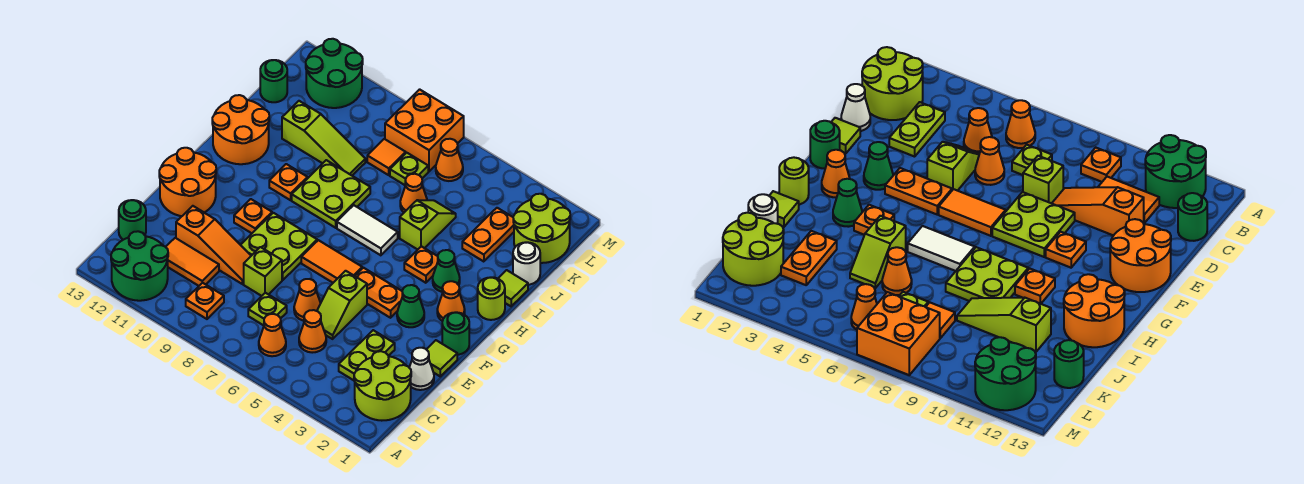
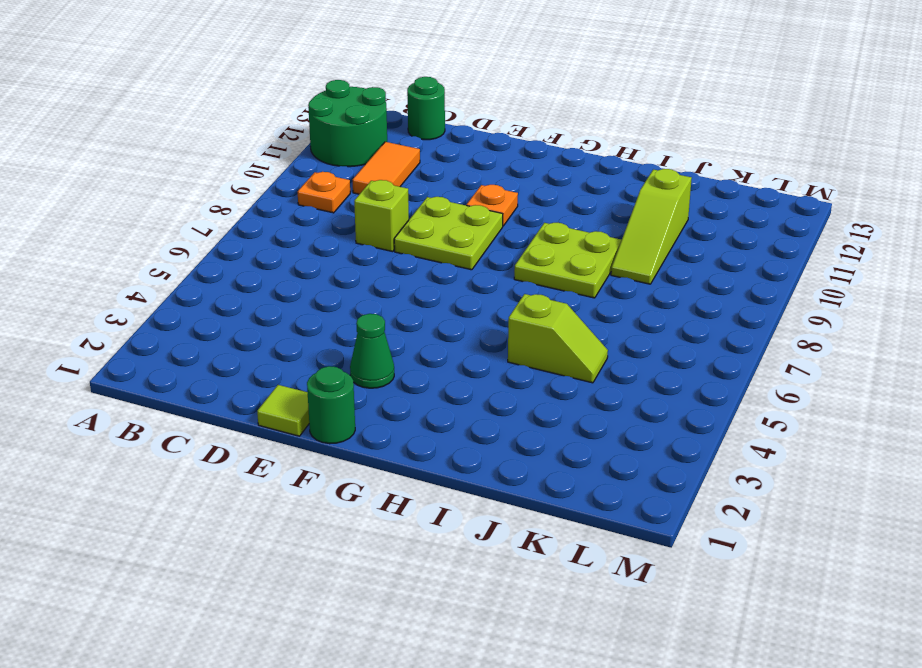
none -> lime round brick B1:C2 level 1
none -> orange cone B6 level 1
none -> lime plate C3:D3 level 1
none -> orange cone C5 level 1

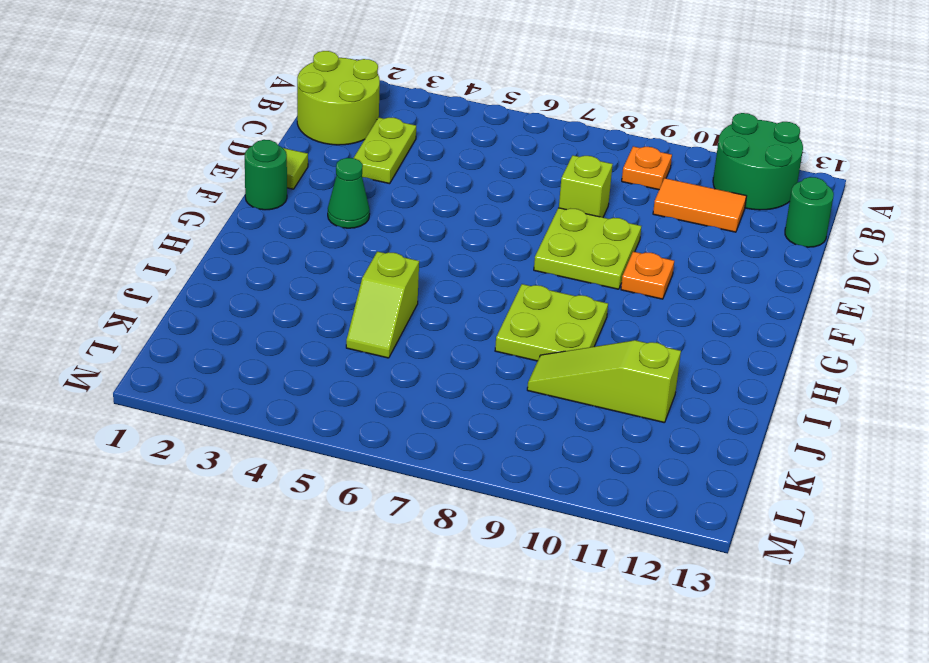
none -> orange cone B6 level 1
none -> orange cone C5 level 1
none -> lime plate C7 level 1
none -> white cone D1 level 1

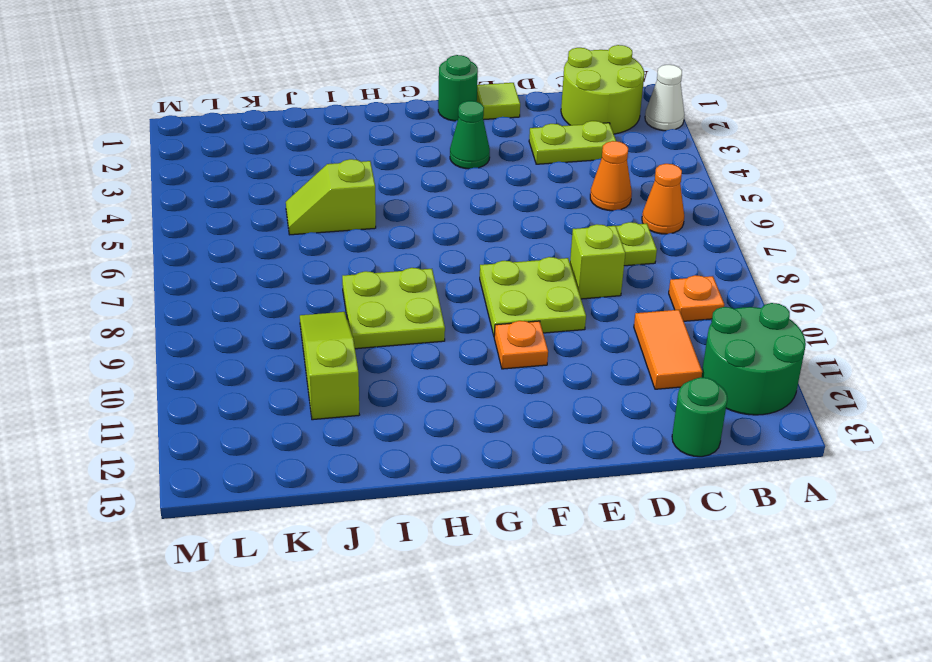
white cone A2 level 1 -> white cone D1 level 1
none -> lime slope D5:E5 level 1 top E
none -> orange cone D6 level 1
none -> orange slope D9:D11 level 1 top 11
none -> orange round brick E12:F13 level 1

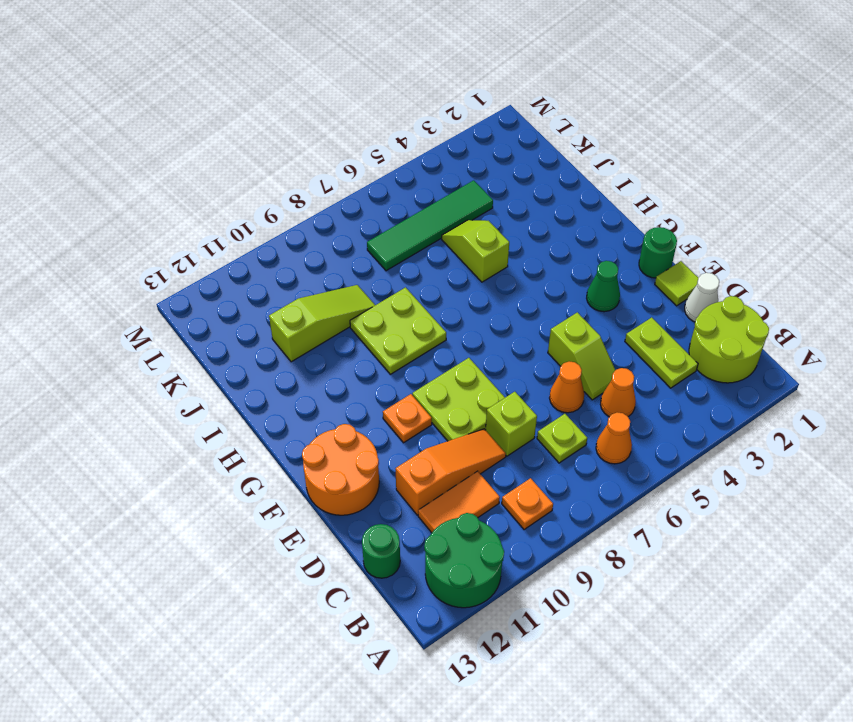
green tile K4:K7 level 1 -> lime plate K7 level 1
none -> orange plate F4:F5 level 1
none -> orange tile F6:F7 level 1
none -> orange cone G2 level 1
none -> lime round brick H1 level 1

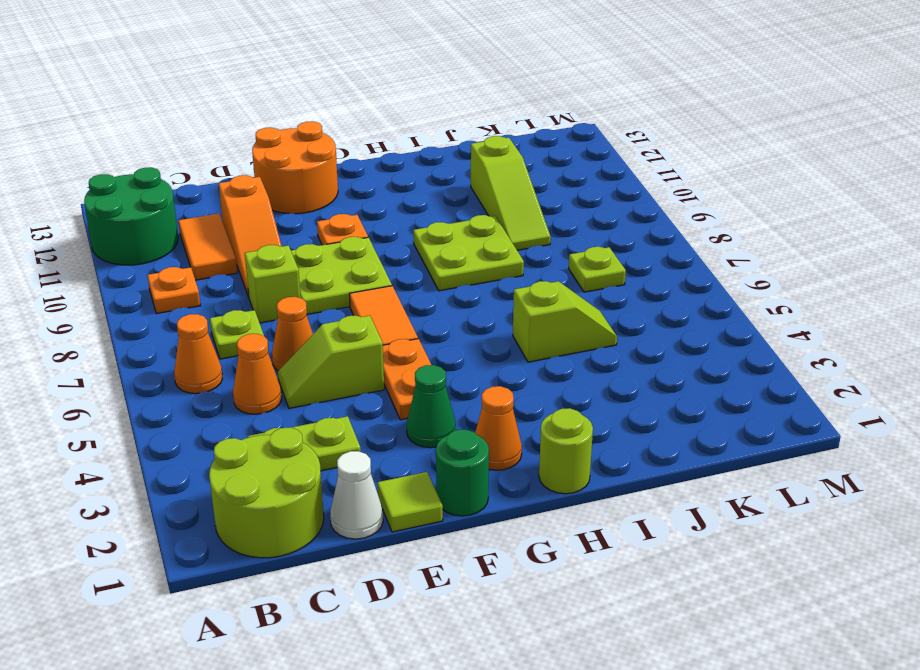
none -> green round brick C13 level 1
none -> green cone H3 level 1
none -> orange plate H4 level 1
none -> white tile H6:H7 level 1

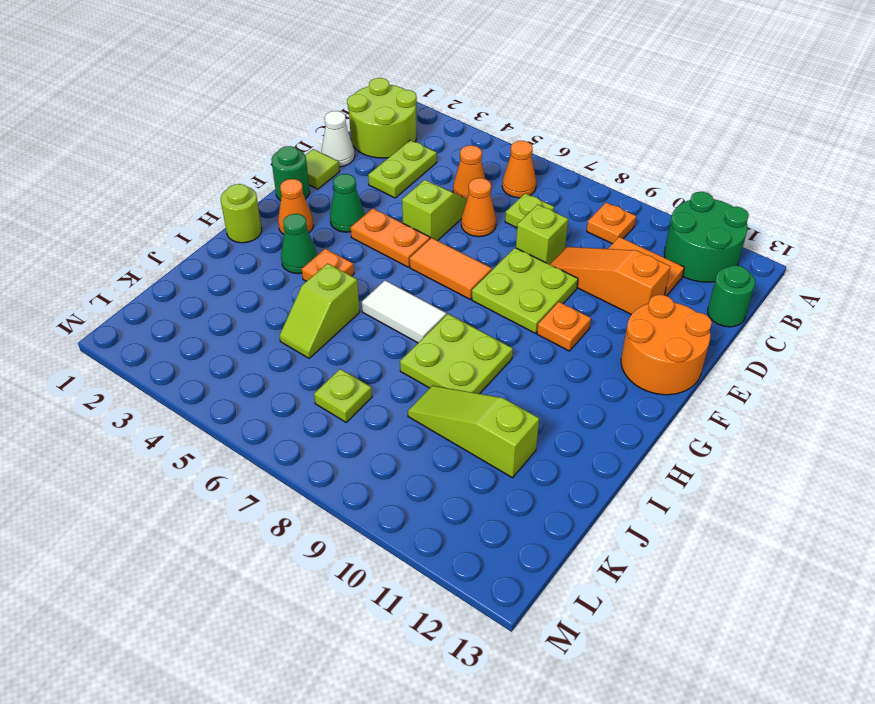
none -> orange plate H10 level 1
none -> orange round brick H12:I13 level 1
none -> lime tile I1 level 1
none -> white round brick J1 level 1

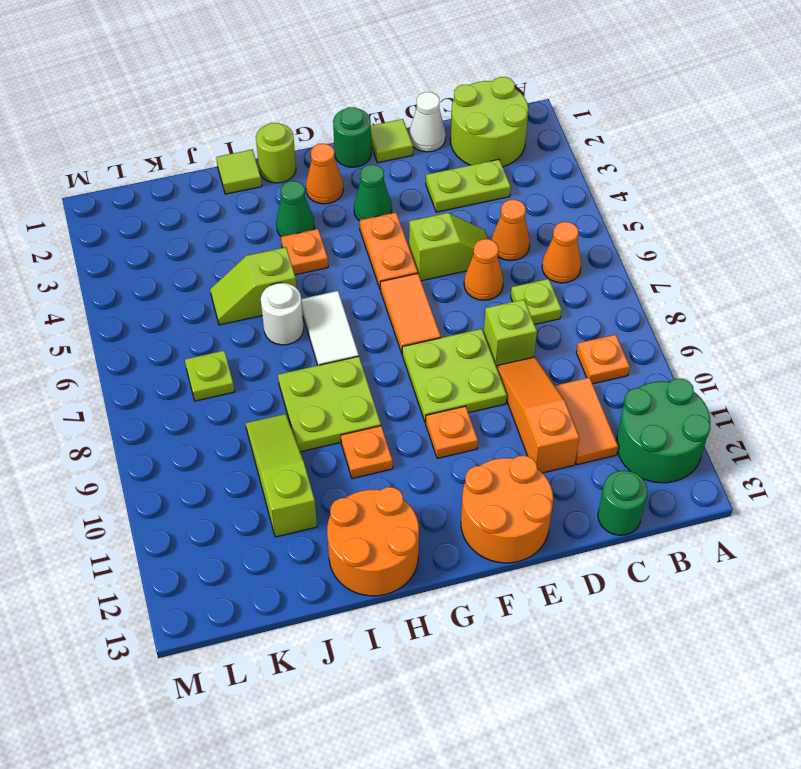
white round brick I6 level 1 -> white round brick J1 level 1
none -> orange plate J3:K3 level 1
none -> orange cone J6 level 1
none -> lime round brick K1:L2 level 1
none -> orange tile K8 level 1

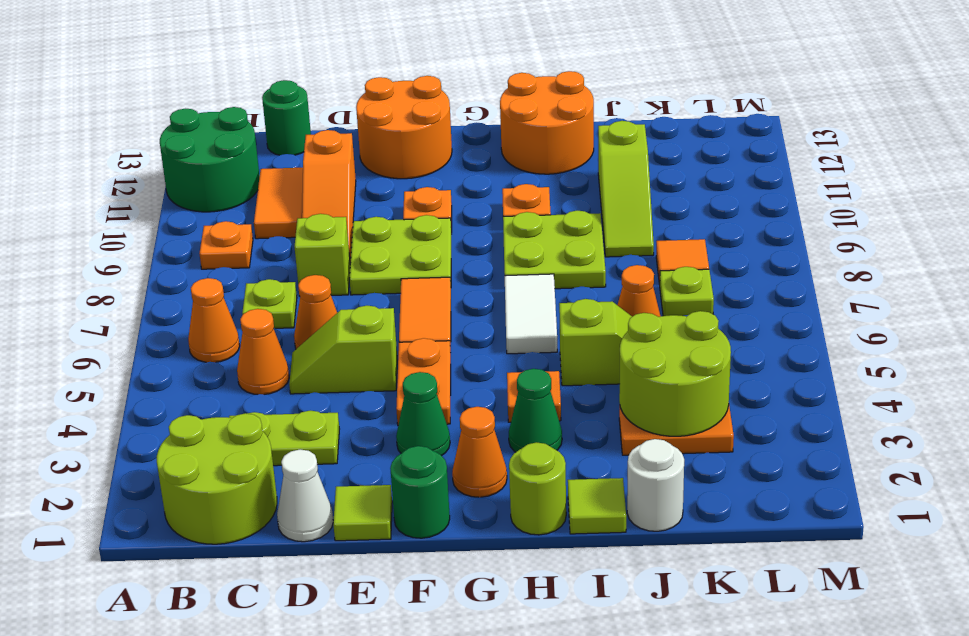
lime round brick J3:K4 level 2 -> lime round brick K1:L2 level 1
none -> green round brick K13 level 1
none -> orange cone L6 level 1
none -> orange brick L7:M8 level 1
none -> green round brick L11:M12 level 1

